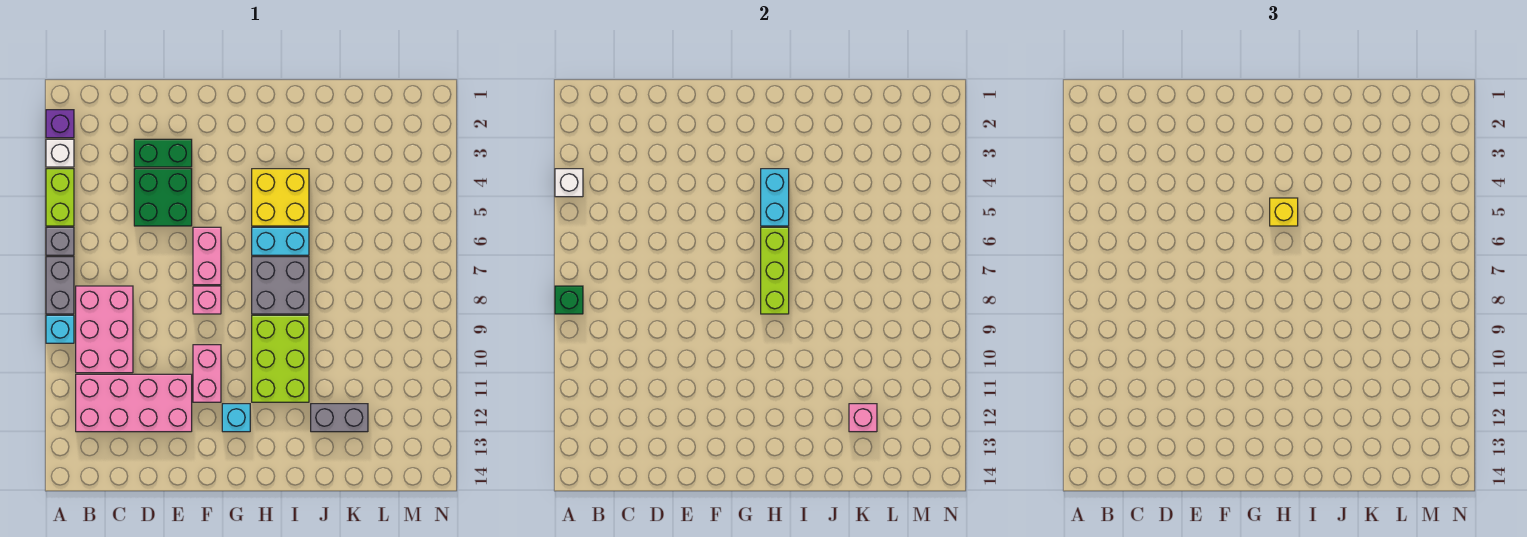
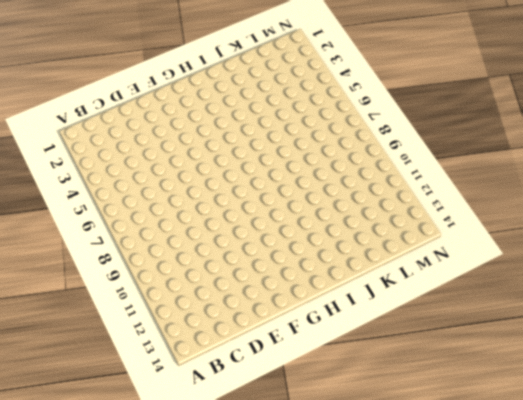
none -> purple brick A2 level 1
none -> white brick A3 level 1
none -> lime brick A4:A5 level 1

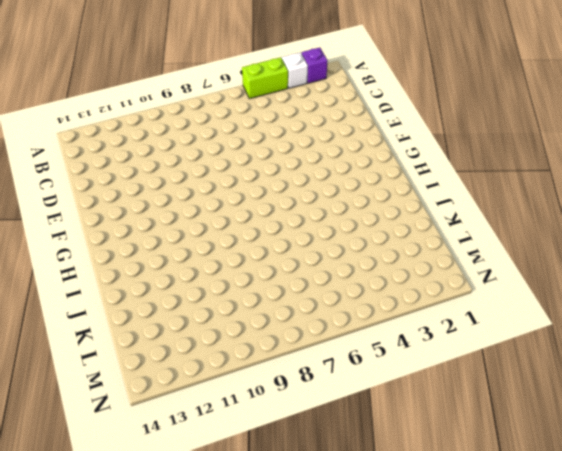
none -> grey brick A6 level 1
none -> grey brick A7:A8 level 1
none -> cyan brick A9 level 1

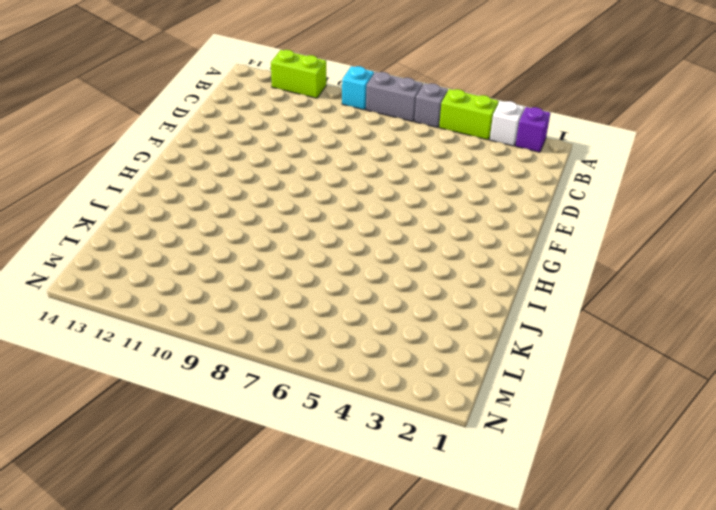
lime brick A11:A12 level 1 -> none
none -> pink brick B8:C10 level 1
none -> pink brick B11:E12 level 1
none -> green brick D3:E3 level 1

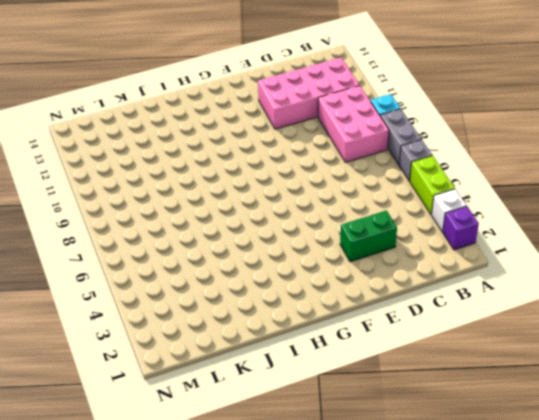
none -> green brick D4:E5 level 1
none -> pink brick F6:F7 level 1
none -> pink brick F8 level 1

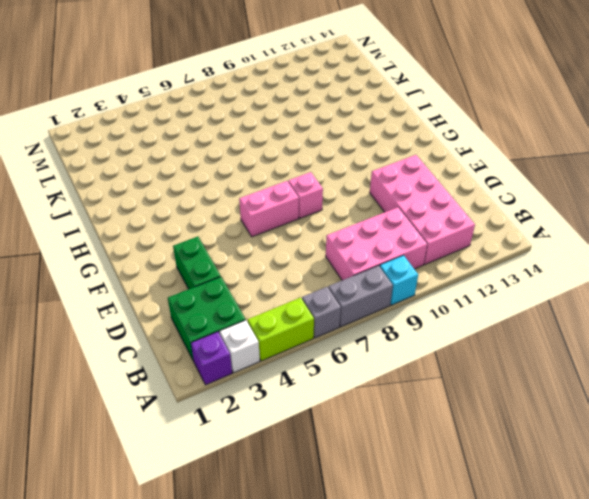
green brick B2:C3 level 1 -> green brick D4:E5 level 1
none -> pink brick F10:F11 level 1
none -> cyan brick G12 level 1
none -> yellow brick H4:I5 level 1

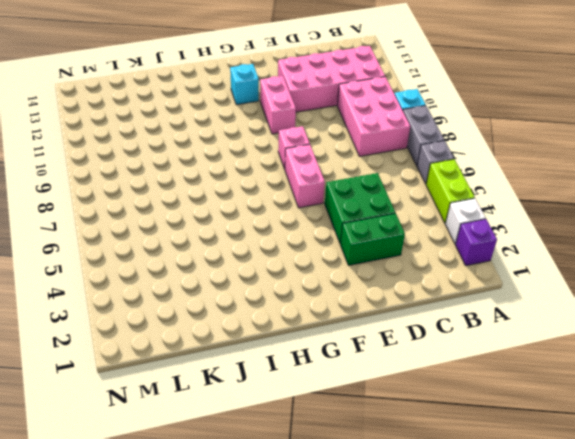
none -> yellow brick H4:I5 level 1
none -> cyan brick H6:I6 level 1
none -> grey brick H7:I8 level 1

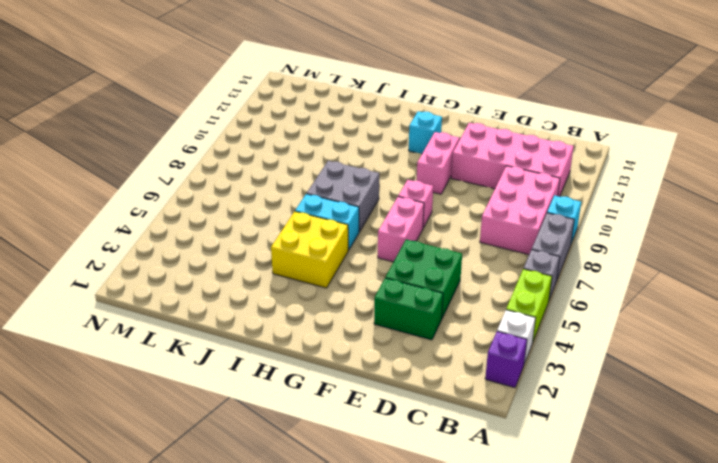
none -> lime brick H9:I11 level 1
none -> grey brick J12:K12 level 1
none -> white brick A4 level 2

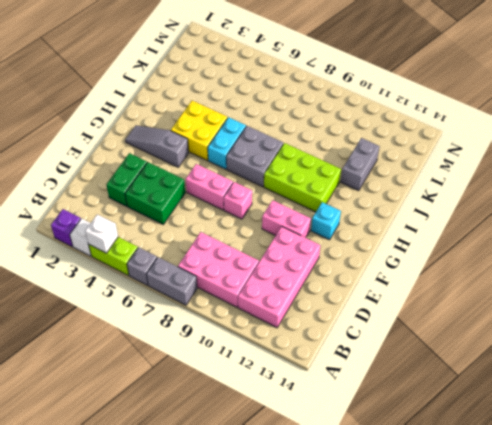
grey slope G2:G4 level 1 top 4 -> none
none -> cyan brick A9 level 1
none -> green brick A8 level 2
none -> cyan brick H4:H5 level 2

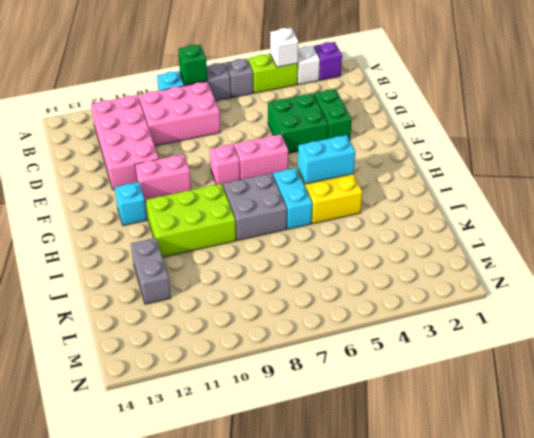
none -> lime brick H6:H8 level 2
none -> pink brick K12 level 2
none -> yellow brick H5 level 3

